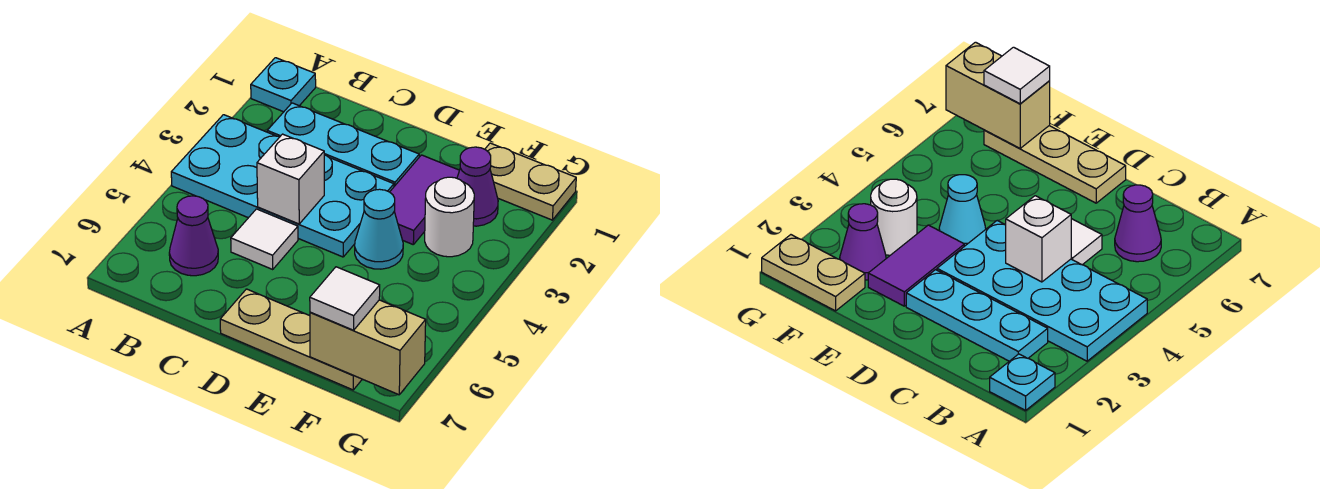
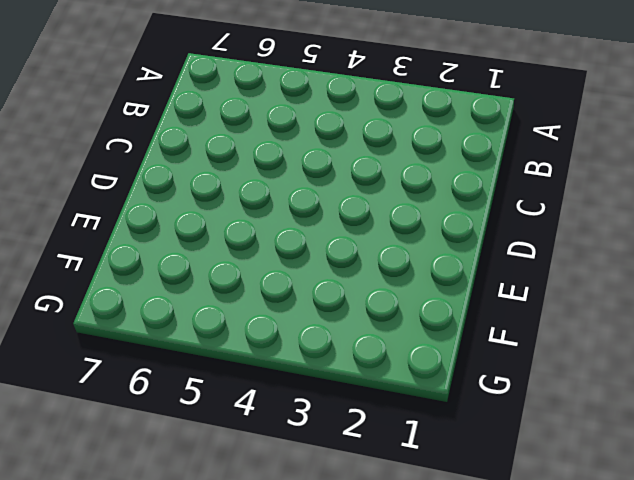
none -> cyan plate A1 level 1
none -> cyan plate A3:D4 level 1
none -> cyan plate B2:D2 level 1

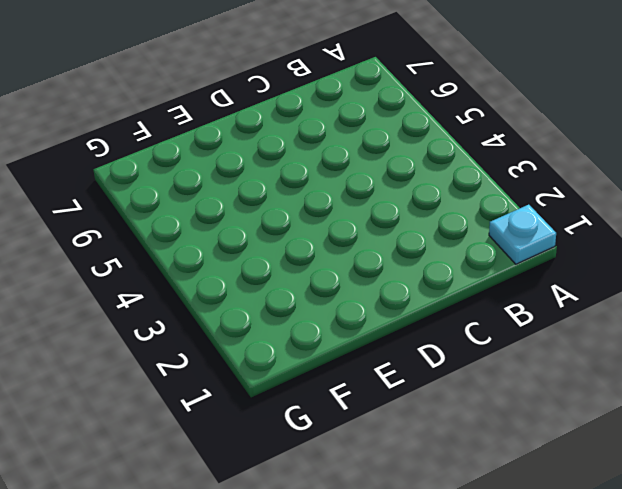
none -> cyan plate A3:D4 level 1
none -> cyan plate B2:D2 level 1
none -> purple cone B6 level 1

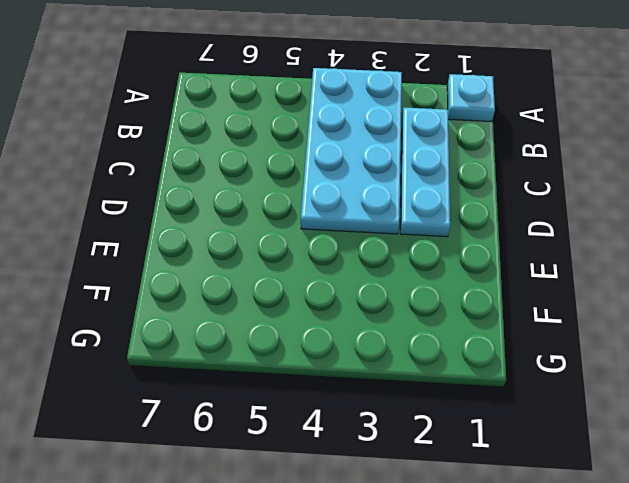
none -> purple cone B6 level 1
none -> white tile C5 level 1
none -> tan plate D7:F7 level 1

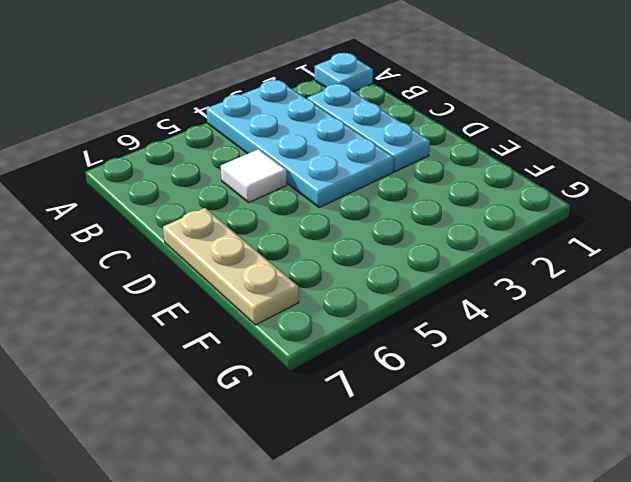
none -> purple cone B6 level 1
none -> purple tile E2:E3 level 1
none -> cyan cone E4 level 1

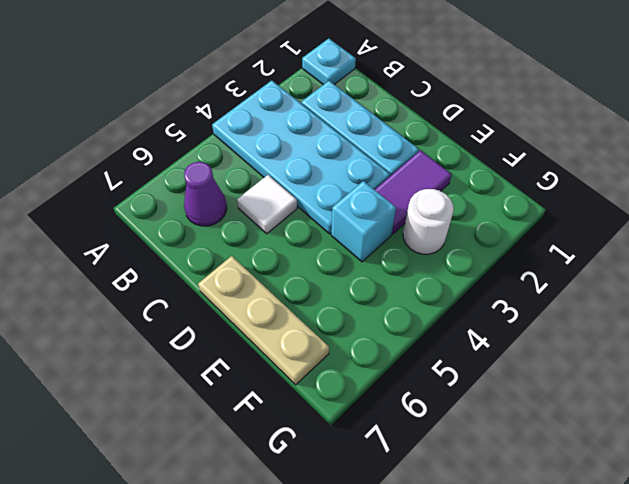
cyan brick E4 level 1 -> cyan cone E4 level 1
none -> tan plate F1:G1 level 1
none -> purple cone F2 level 1
none -> white brick C4 level 2

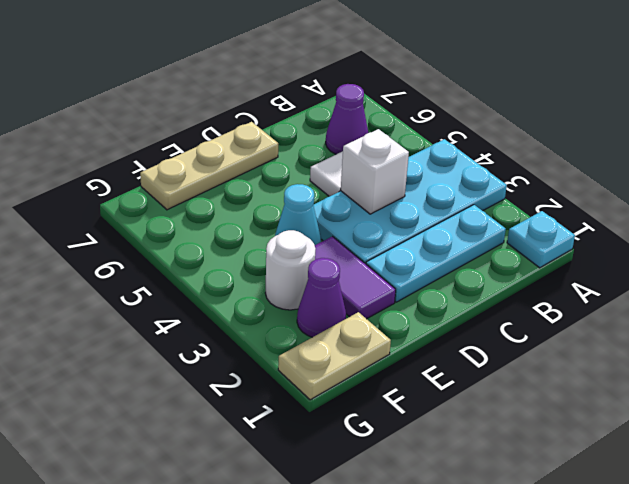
none -> tan brick F7:G7 level 2
none -> white tile F7 level 3

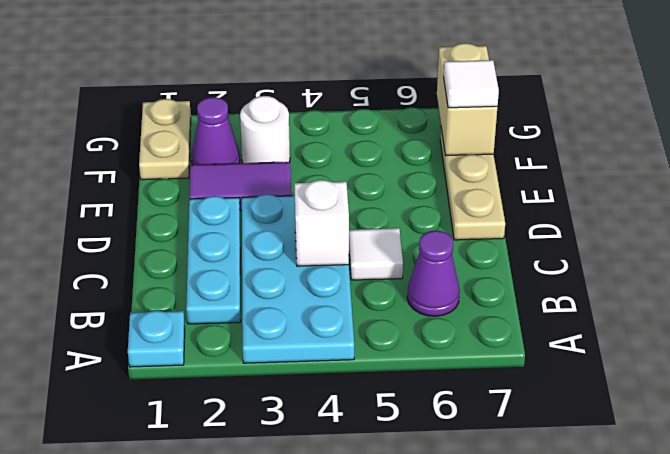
none -> cyan cone E4 level 1

